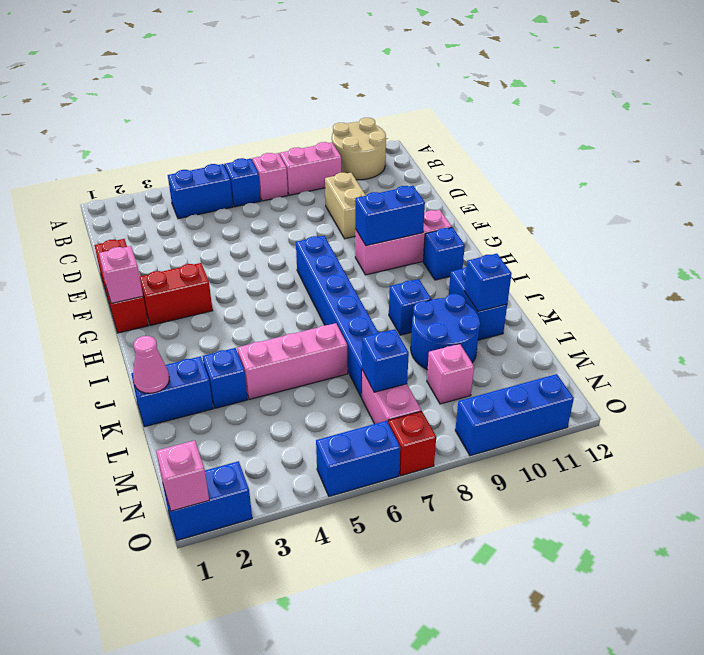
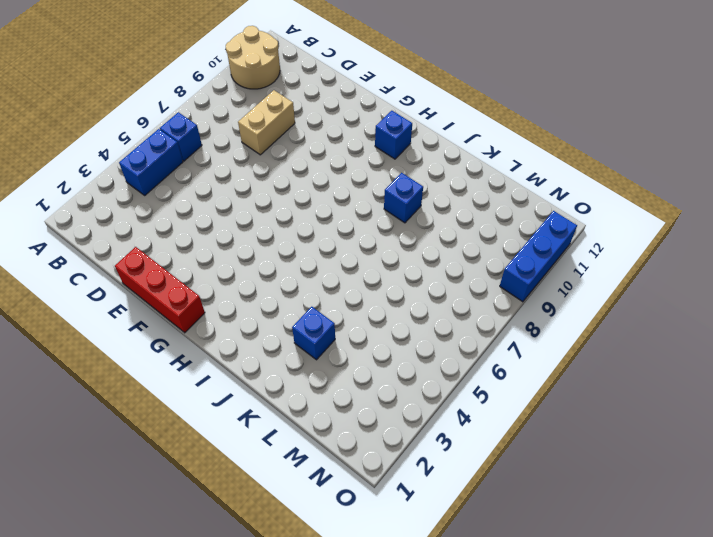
tan brick D8:D9 level 1 -> tan brick D9:E9 level 1
none -> pink brick B7 level 1
none -> pink brick B8:B9 level 1
none -> red brick G2:G3 level 1

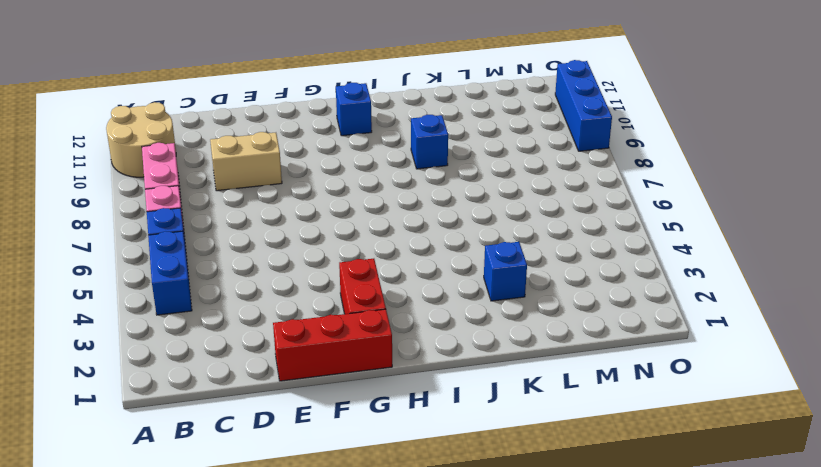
none -> blue brick G7:L7 level 1
none -> pink brick G9:G11 level 1
none -> blue brick J11:K11 level 1

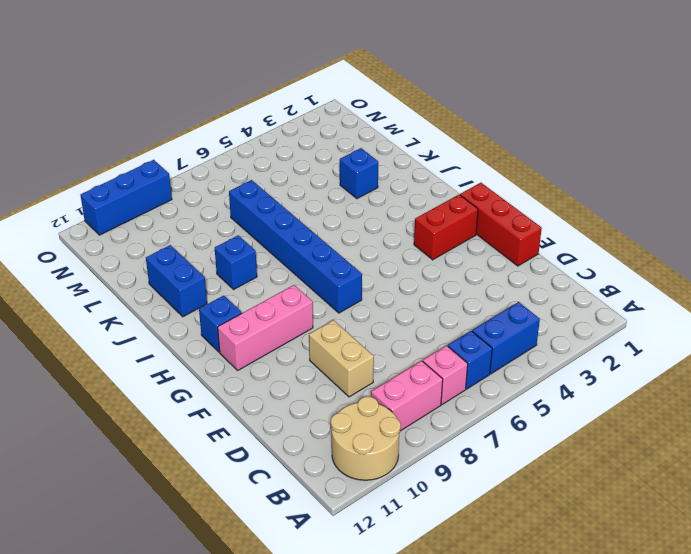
none -> blue brick K1:K2 level 1
none -> pink brick K4:K6 level 1
none -> blue round brick K9:L10 level 1

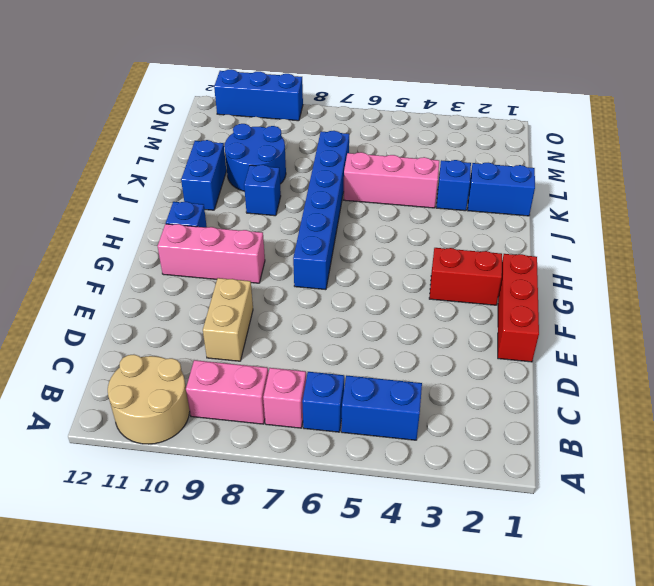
none -> pink brick M7:N7 level 1
none -> pink brick M9 level 1
none -> blue brick O1:O2 level 1

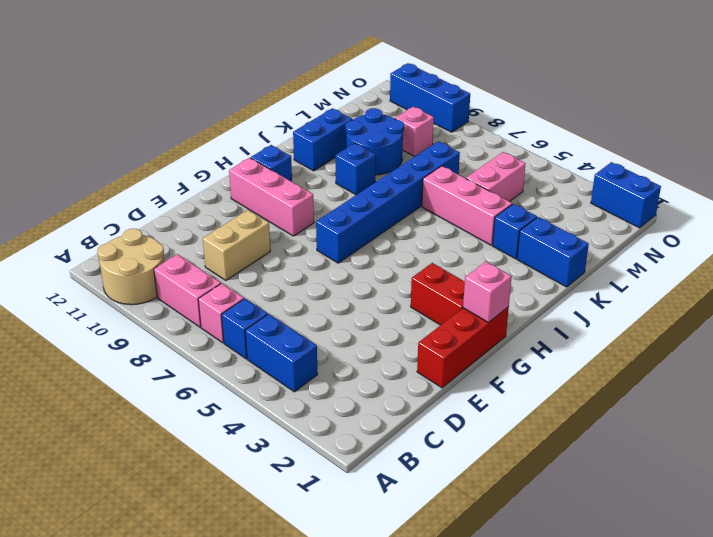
pink brick L5:M5 level 1 -> pink brick M7:N7 level 1
none -> blue brick O5:O6 level 1
none -> red brick O7 level 1
none -> blue brick G9:G10 level 2

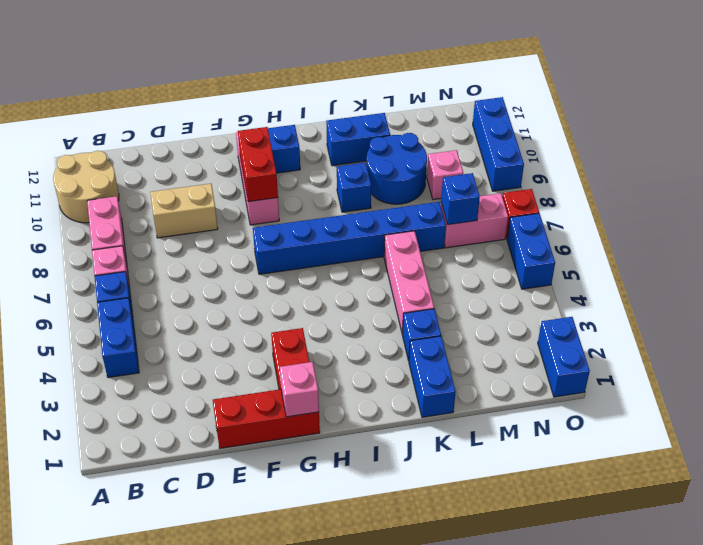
red brick G9:G10 level 2 -> blue brick G9:G10 level 2
none -> pink cone K1 level 2
none -> blue brick K11 level 2
none -> pink brick O1 level 2

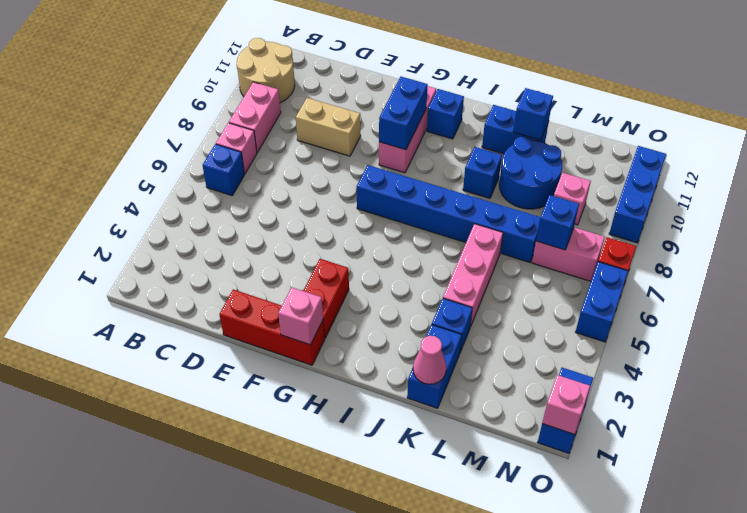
none -> blue brick B4:B5 level 1

